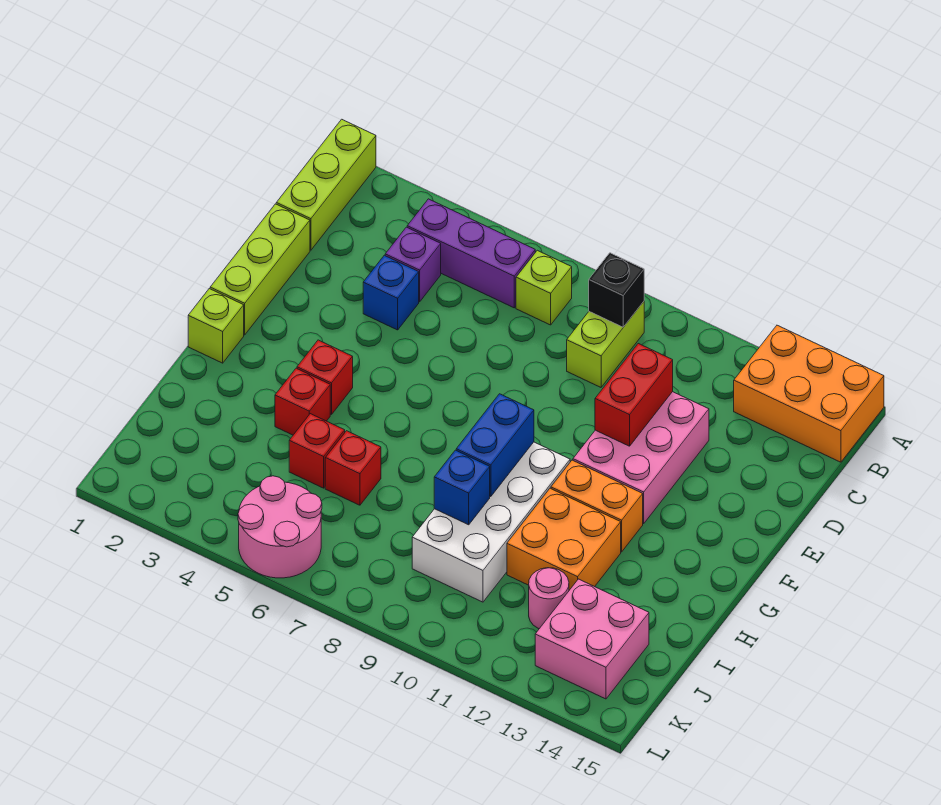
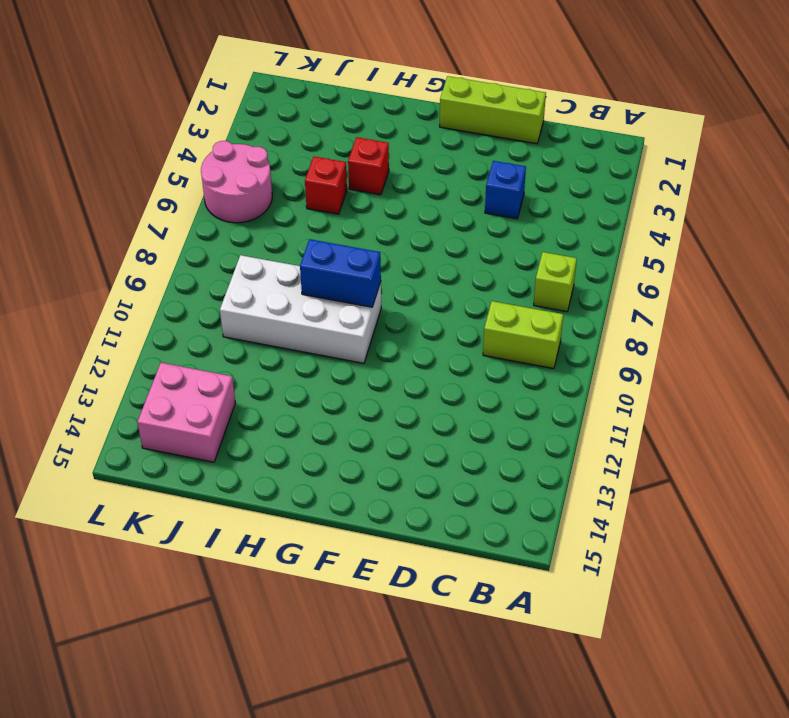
none -> lime brick A1:C1 level 1
none -> orange brick A13:B15 level 1
none -> purple brick B4:B6 level 1

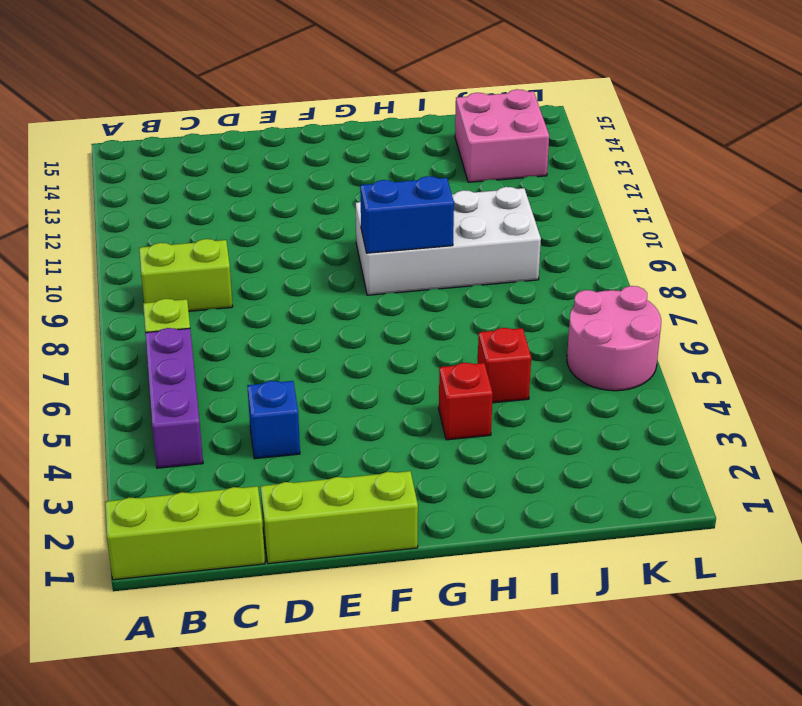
none -> orange brick A13:B15 level 1
none -> purple brick C4 level 1
none -> pink brick D11:F12 level 1

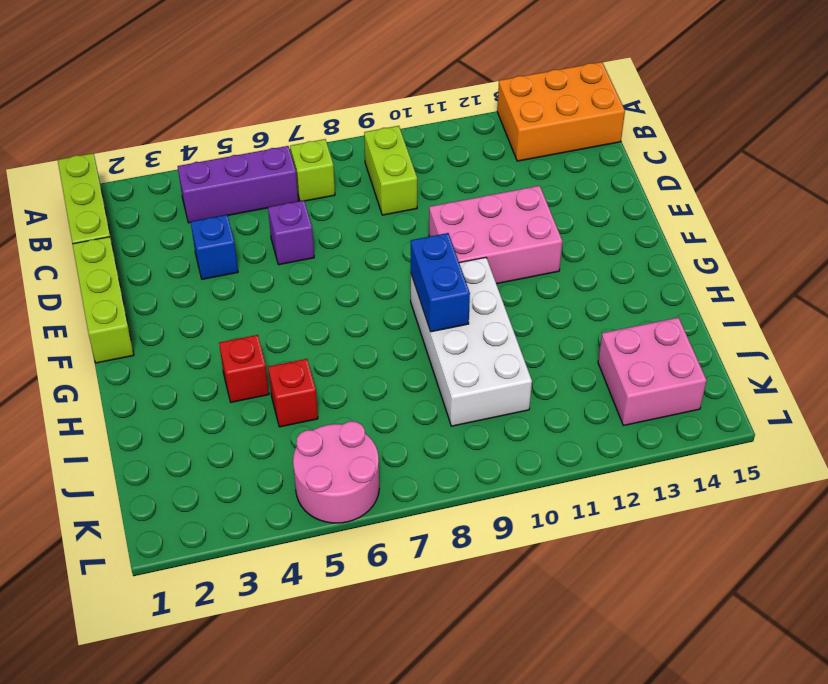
purple brick D6 level 1 -> purple brick C4 level 1
pink brick E10:F12 level 1 -> pink brick D11:F12 level 1
none -> lime brick G1 level 1
none -> red brick G4 level 1
none -> orange brick G11:G12 level 1

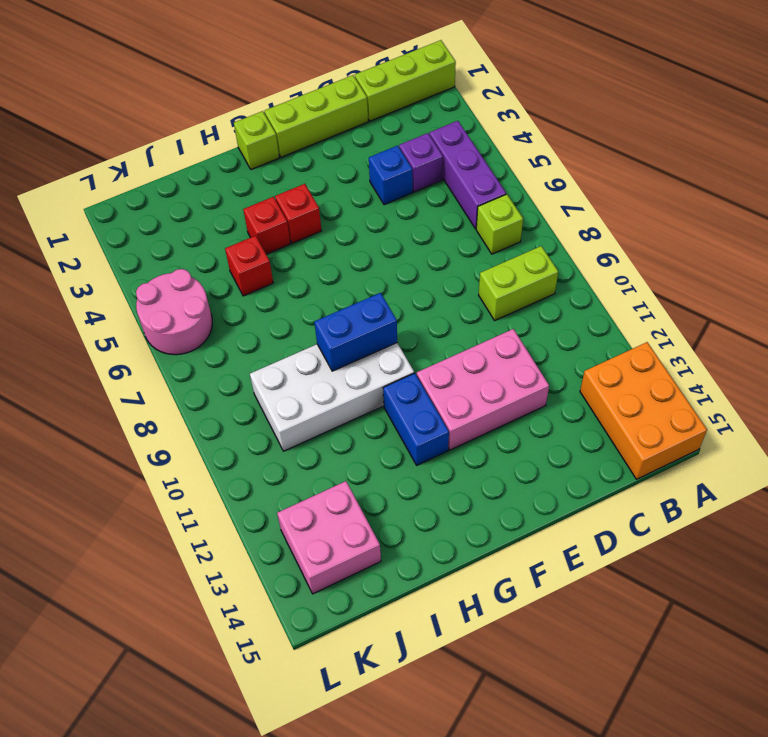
blue brick G11:G12 level 1 -> orange brick G11:G12 level 1
none -> orange brick H11:I12 level 1
none -> red brick I6 level 1
none -> pink round brick J12 level 1

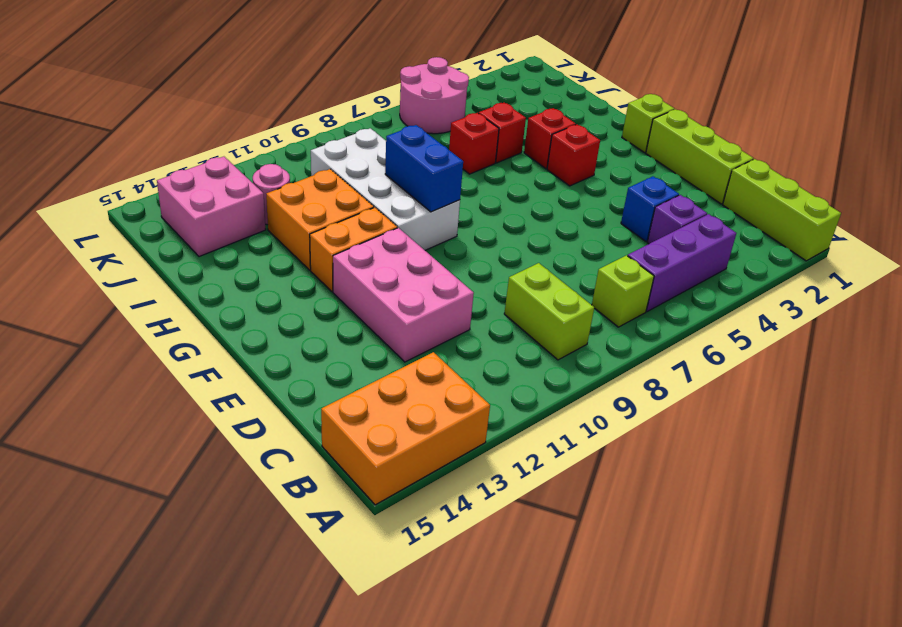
none -> black brick B9 level 2
none -> red brick D11:E11 level 2
none -> blue brick I9 level 2

